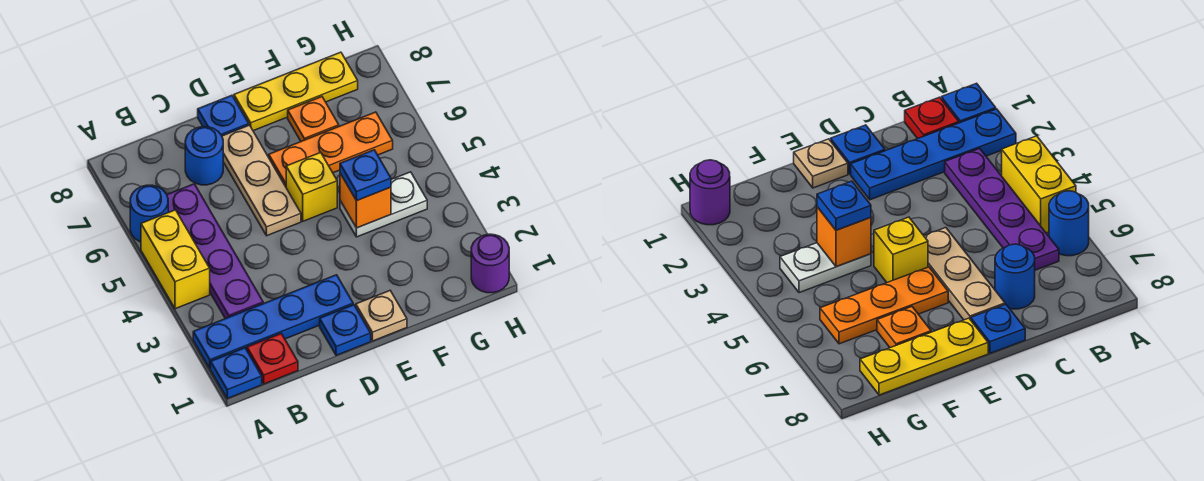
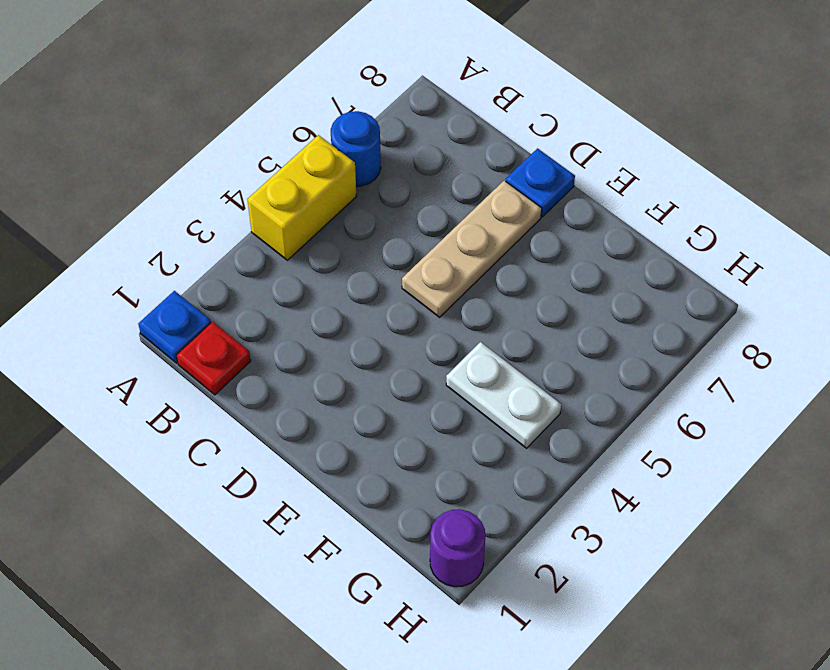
none -> blue plate A2:D2 level 1
none -> purple plate B3:B6 level 1
none -> blue round brick C7 level 1

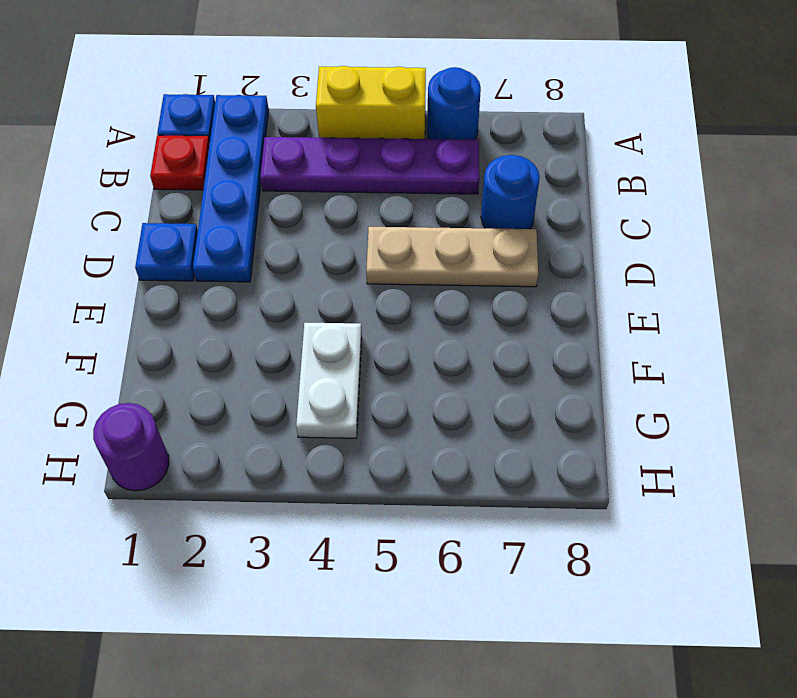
none -> blue plate D8 level 1
none -> tan plate E1 level 1
none -> yellow brick E5 level 1

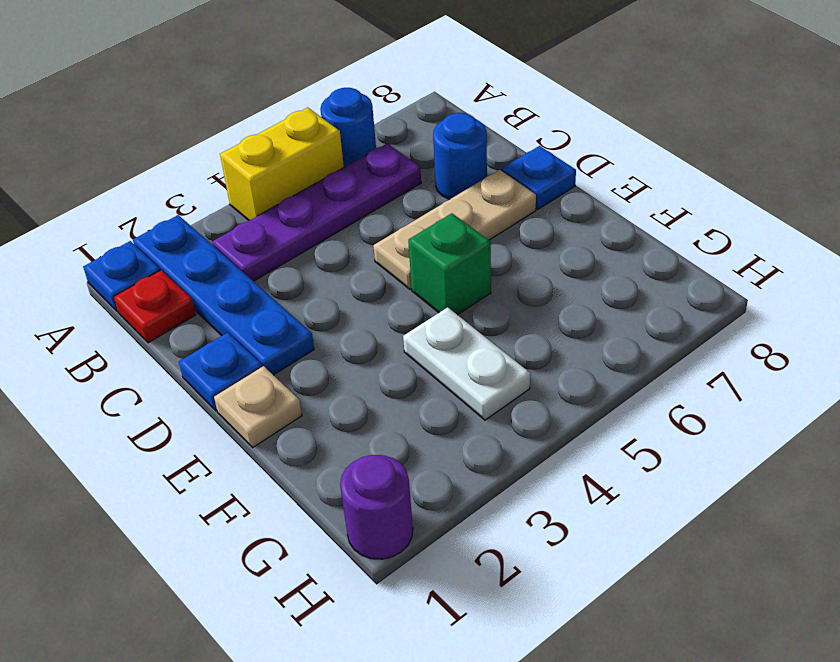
green brick E5 level 1 -> yellow brick E5 level 1
none -> orange plate E6:G6 level 1
none -> yellow plate E8:G8 level 1
none -> orange plate F7 level 1

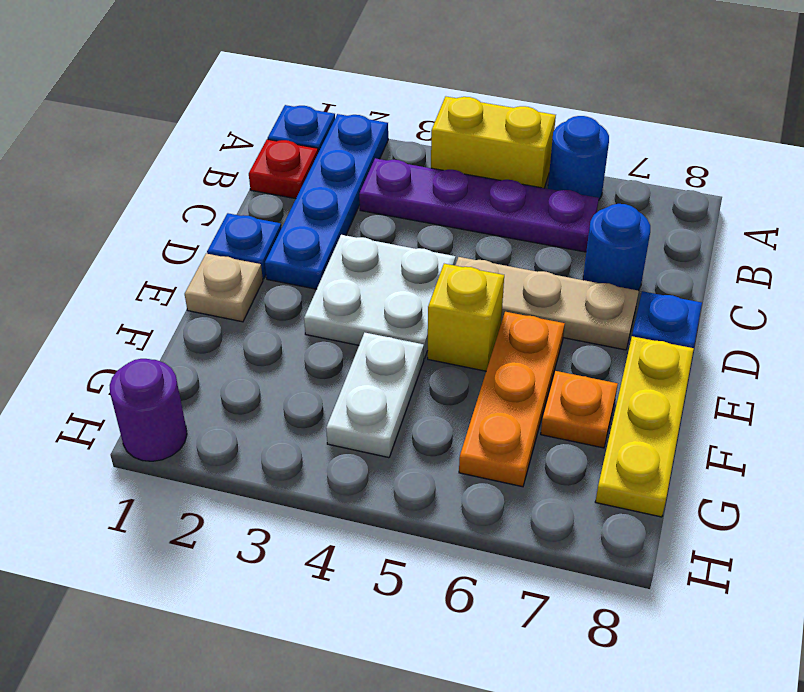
white plate D3:E4 level 1 -> none
none -> orange brick F4 level 2
none -> blue plate F4 level 3

